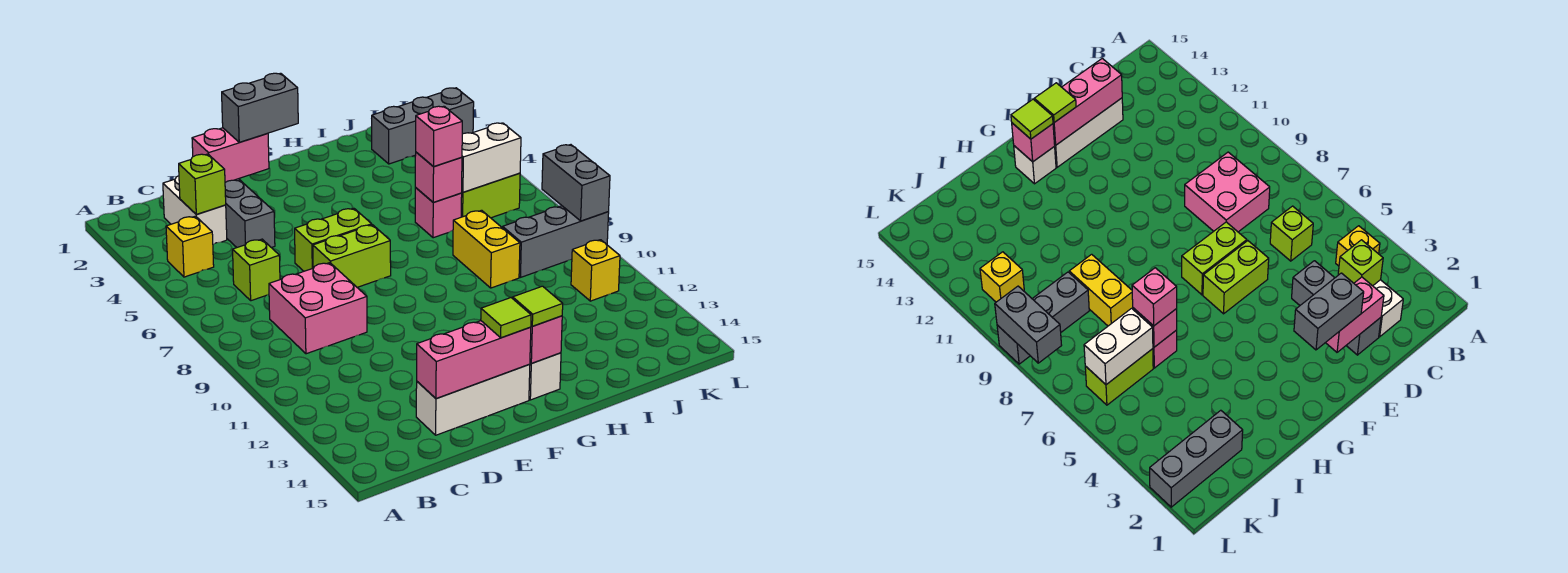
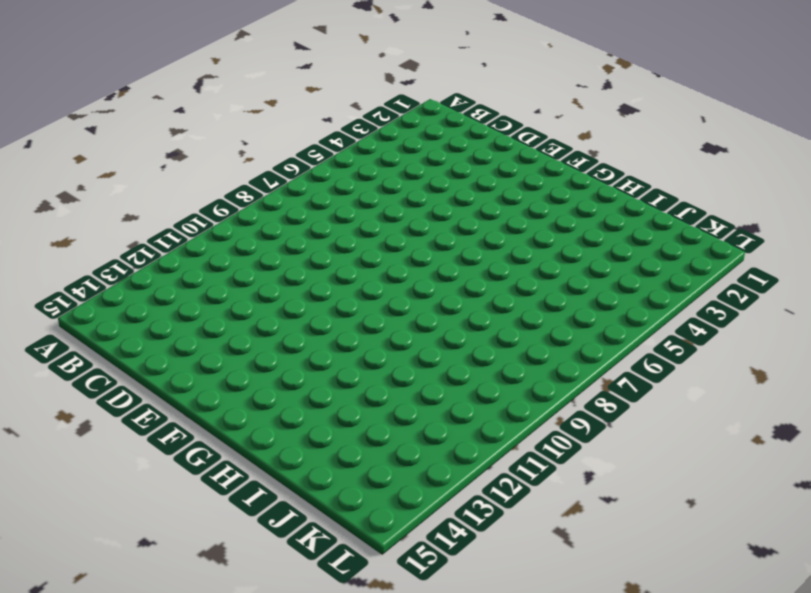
none -> yellow brick B4 level 1
none -> white brick C2:C3 level 1
none -> lime brick C6 level 1

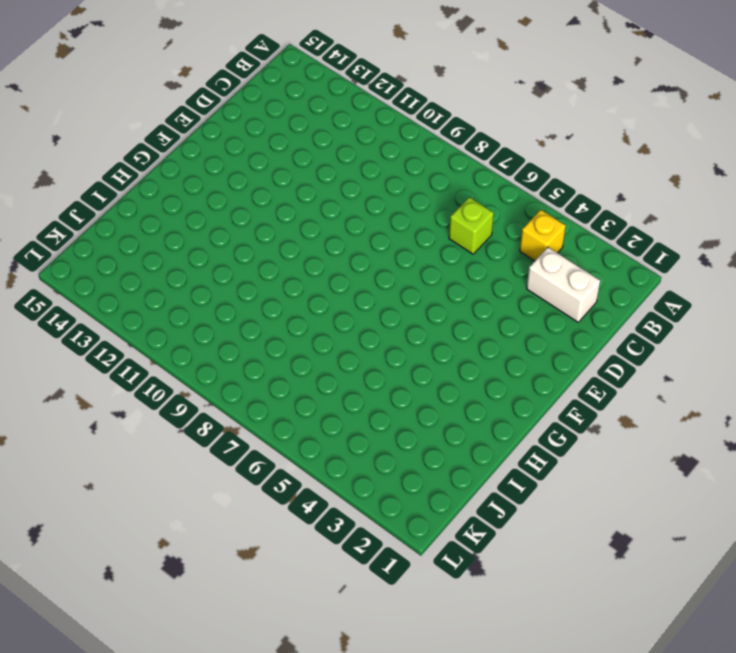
none -> pink brick C8:D9 level 1
none -> grey brick D2:D4 level 1
none -> white brick D14:F14 level 1

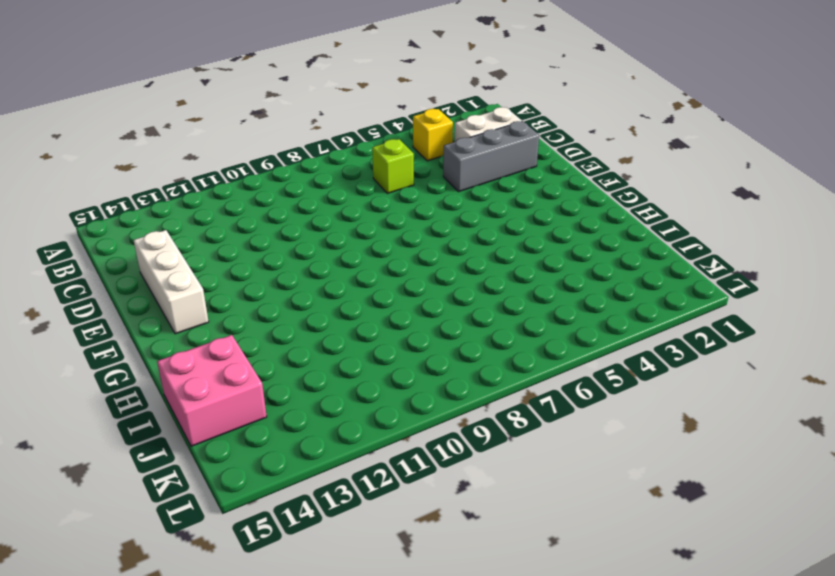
pink brick I14:J15 level 1 -> pink brick C8:D9 level 1
none -> lime brick E6:F6 level 1
none -> lime brick E7:F7 level 1
none -> white brick G14 level 1

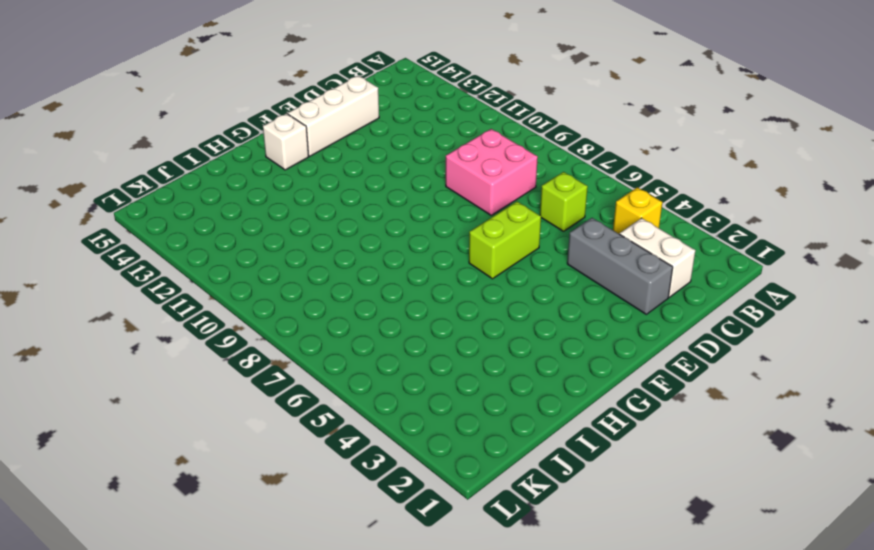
none -> lime brick E7:F7 level 1
none -> pink brick I6 level 1
none -> yellow brick I8:I9 level 1

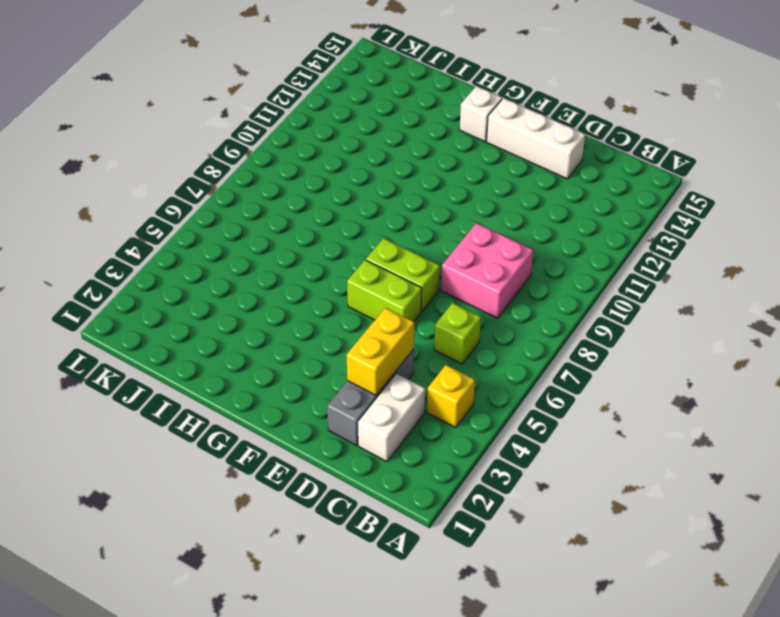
yellow brick D3:D4 level 2 -> yellow brick I8:I9 level 1
none -> pink brick I6 level 1
none -> grey brick J2:L2 level 1
none -> lime brick J6:K6 level 1

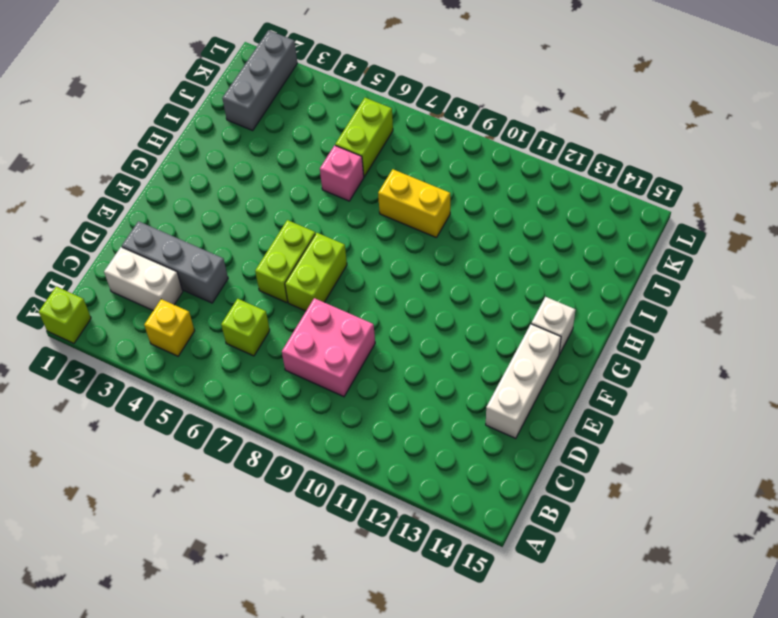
lime brick A1 level 1 -> lime brick C3 level 2
none -> grey brick J9:L9 level 1
none -> yellow brick K11 level 1
none -> pink brick D2:E2 level 2

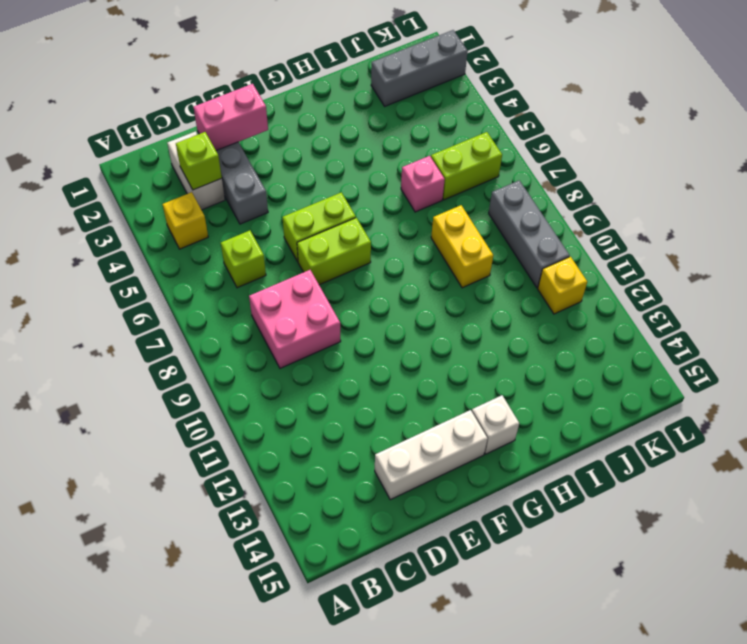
grey brick K8:K10 level 1 -> grey brick J9:L9 level 1
none -> pink brick D14:F14 level 2
none -> pink brick G14 level 2
none -> pink brick I6 level 2

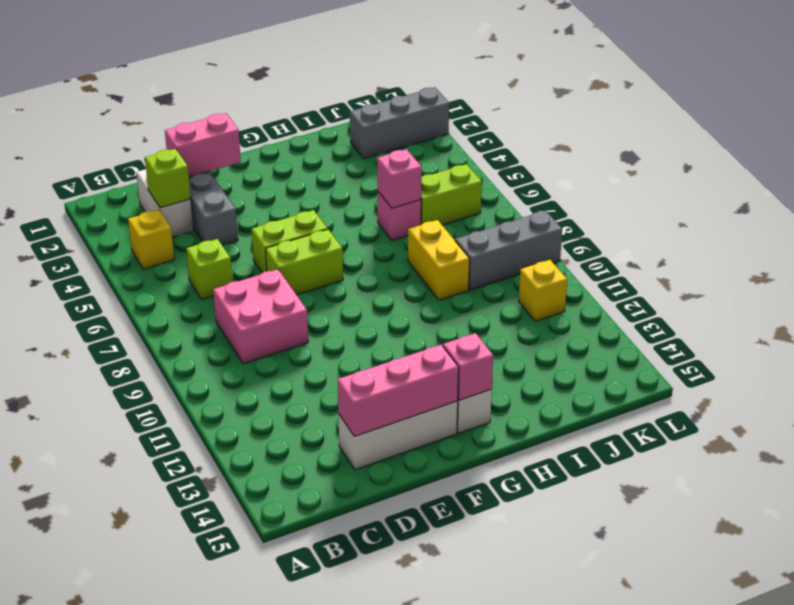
none -> white brick J6:K6 level 2
none -> grey brick L8:L9 level 2
none -> grey brick E2:F2 level 3

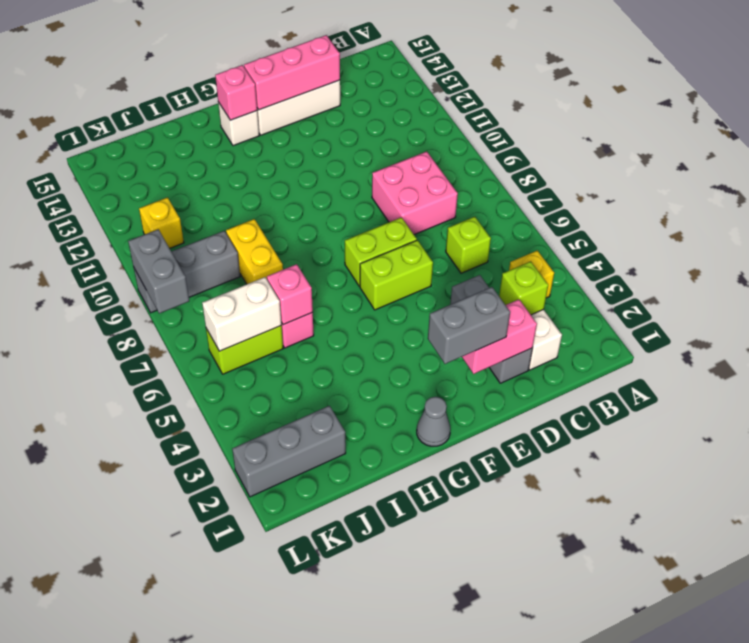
grey cone G1 level 1 -> none
none -> lime tile F14 level 3
none -> lime tile G14 level 3
none -> pink brick I6 level 3

